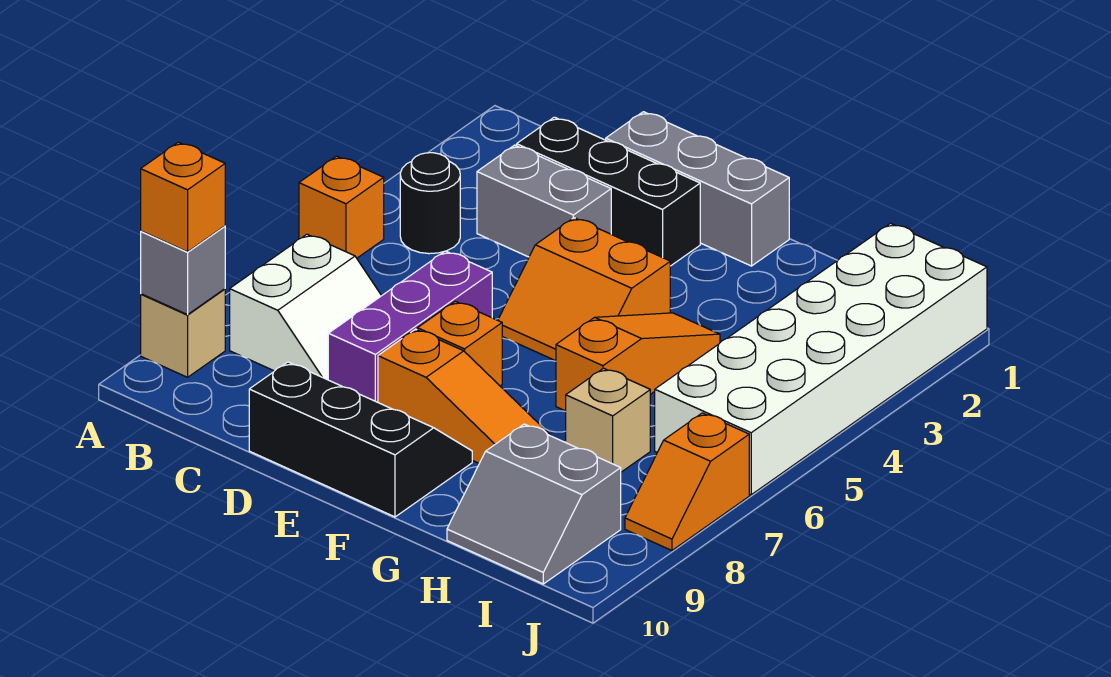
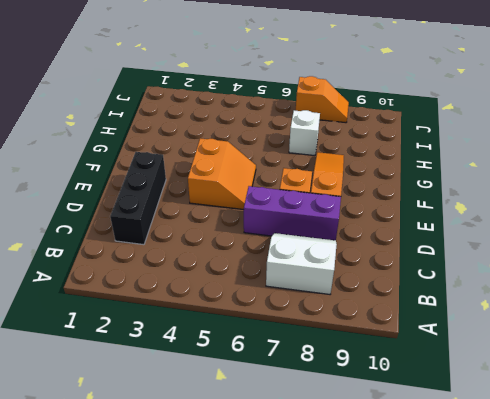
white brick H7 level 1 -> tan brick H7 level 1
none -> orange brick A5 level 1
none -> tan brick A9 level 1
none -> black round brick B4 level 1

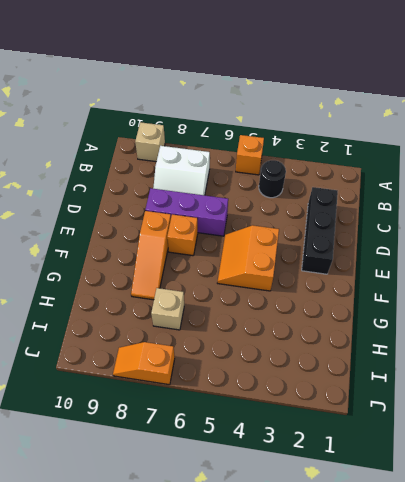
none -> grey brick C3:D3 level 1
none -> grey brick D1:F1 level 1
none -> black slope D9:F10 level 1 top 10

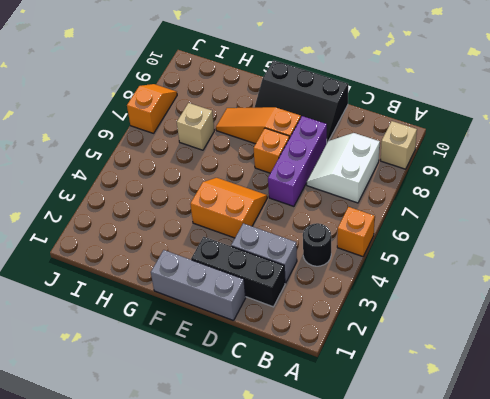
none -> orange slope G4:G6 level 1 top 6
none -> grey slope H9:I10 level 1 top 9
none -> white brick I1:J6 level 1

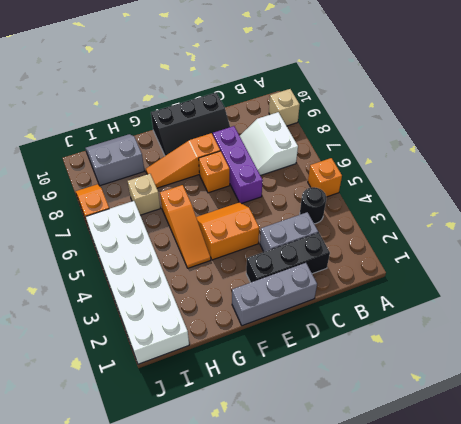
none -> grey brick A9 level 2
none -> orange brick A9 level 3

